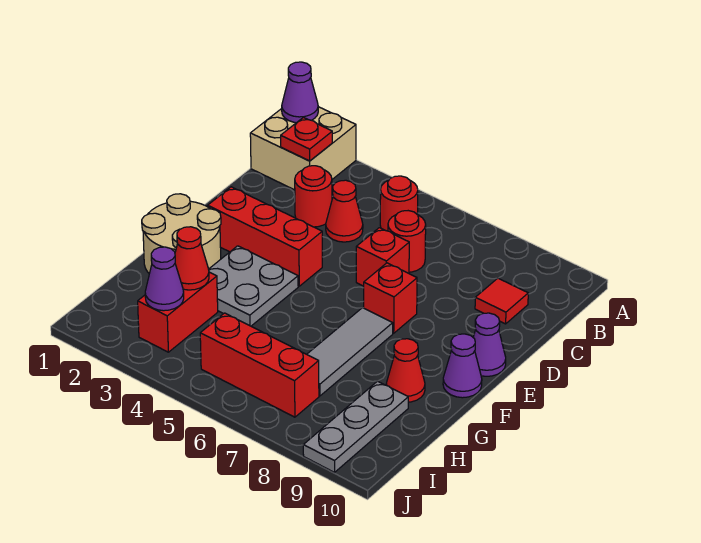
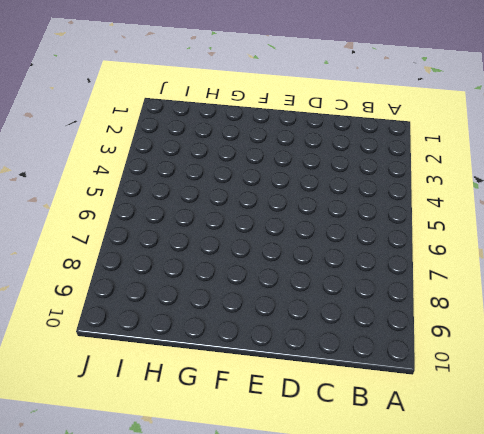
none -> tan brick A1:B2 level 1
none -> red round brick B5 level 1
none -> red round brick C3 level 1

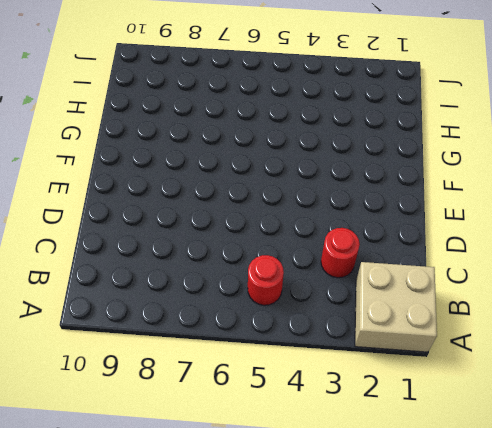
none -> red cone C4 level 1
none -> red round brick C6 level 1
none -> red tile C9 level 1

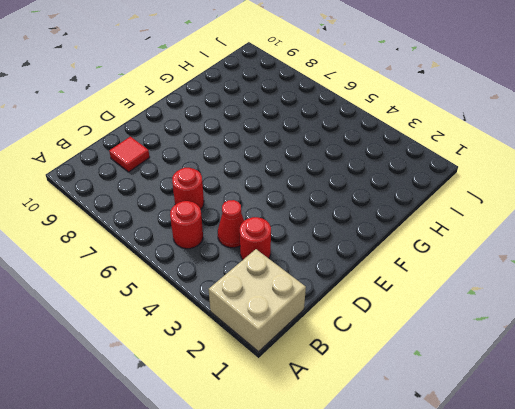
none -> red brick D6 level 1
none -> red brick E2:E4 level 1
none -> red brick E7 level 1

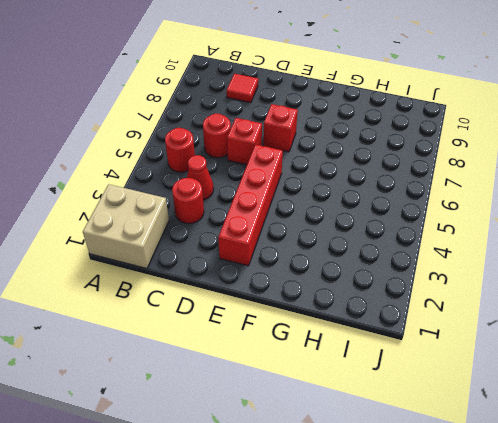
red brick E2:E5 level 1 -> red brick E2:E4 level 1
none -> purple cone E10 level 1
none -> tan round brick F1:G2 level 1
none -> grey plate F3:G4 level 1

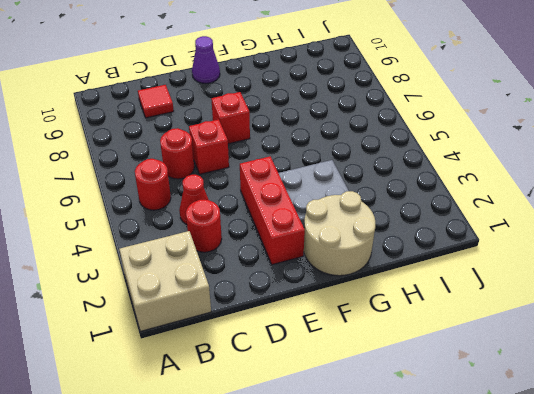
none -> grey tile F7:H7 level 1
none -> purple cone F10 level 1
none -> red cone G9 level 1

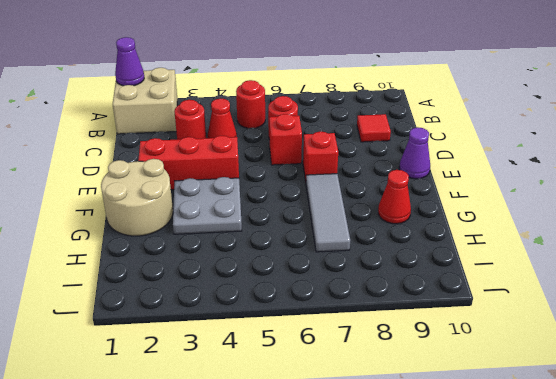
none -> purple cone F10 level 1
none -> red brick H3:I3 level 1
none -> grey plate H9:J9 level 1

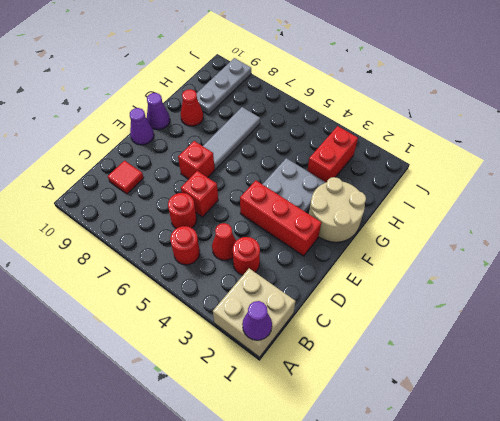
none -> red brick I5:I7 level 1
none -> red plate B2 level 2
none -> red cone H3 level 2

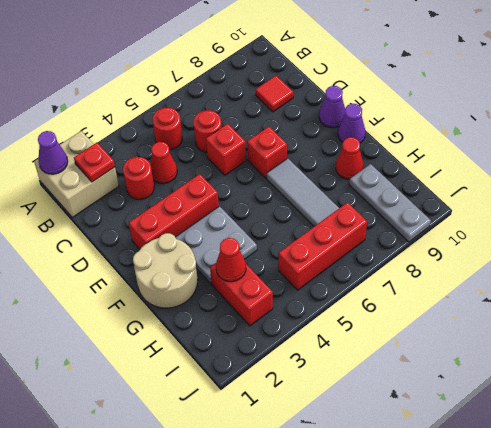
none -> purple cone I3 level 2

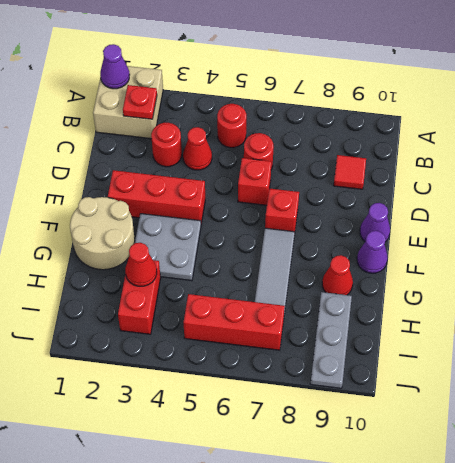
none -> purple cone I3 level 2

